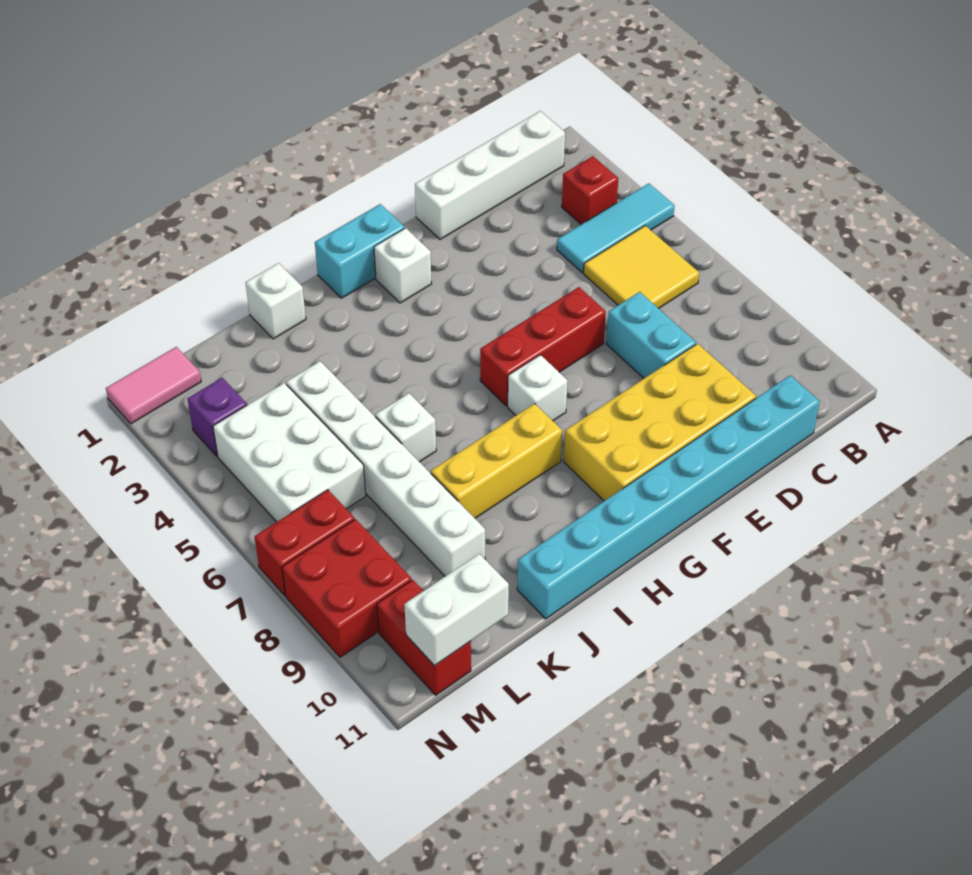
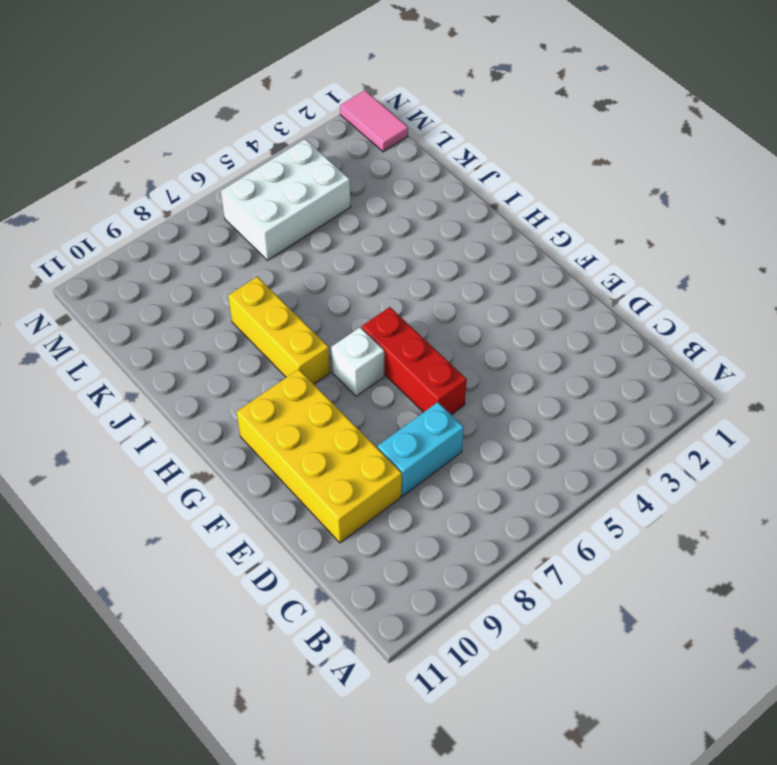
none -> cyan tile A4:C4 level 1
none -> white brick B1:E1 level 1
none -> red brick B3 level 1

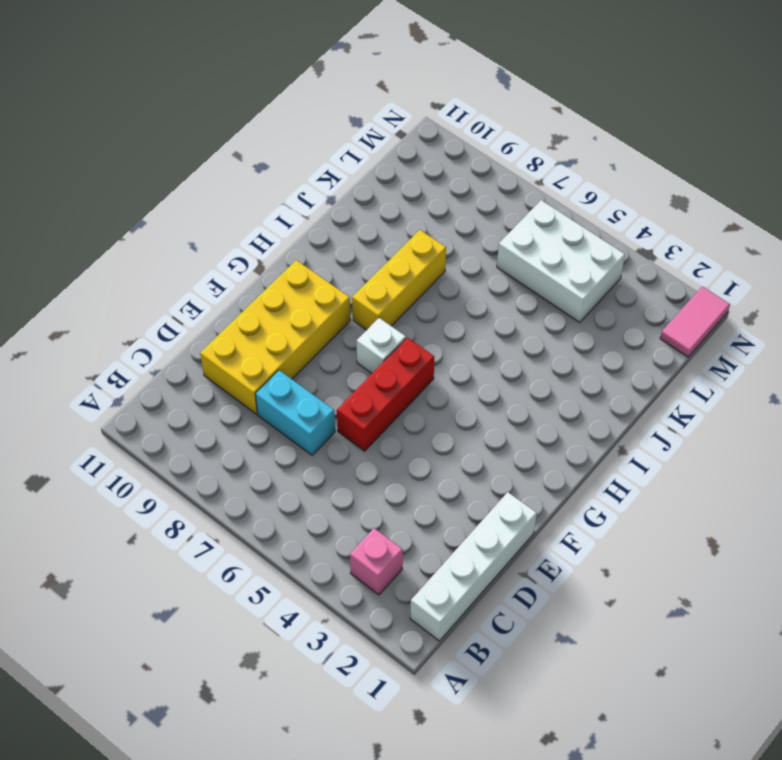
pink brick B3 level 1 -> red brick B3 level 1
none -> cyan tile A4:C4 level 1
none -> yellow tile B5:C6 level 1
none -> cyan brick C11:J11 level 1

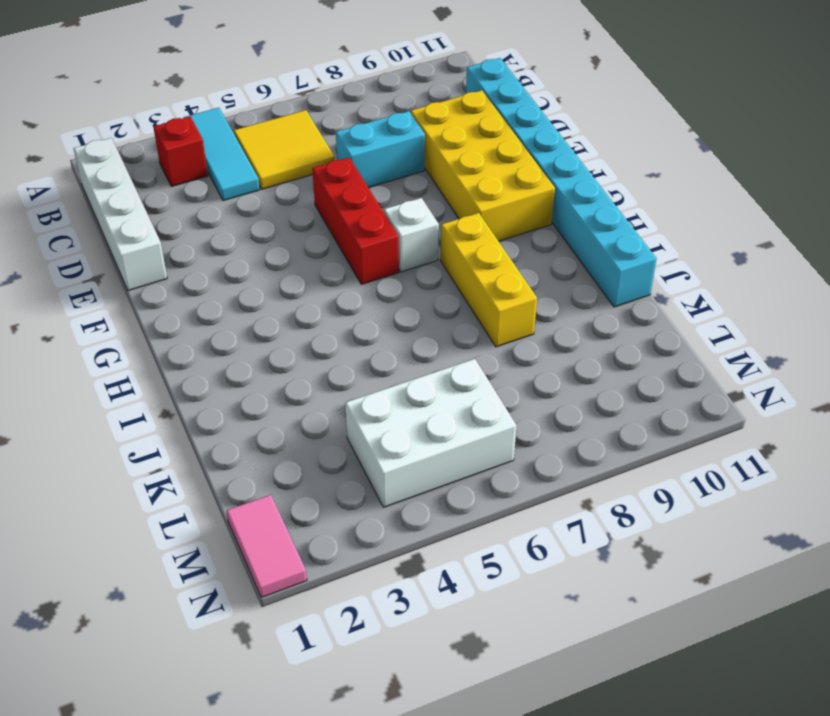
none -> cyan brick G1:H1 level 1
none -> white brick G2 level 1
none -> white brick J1 level 1

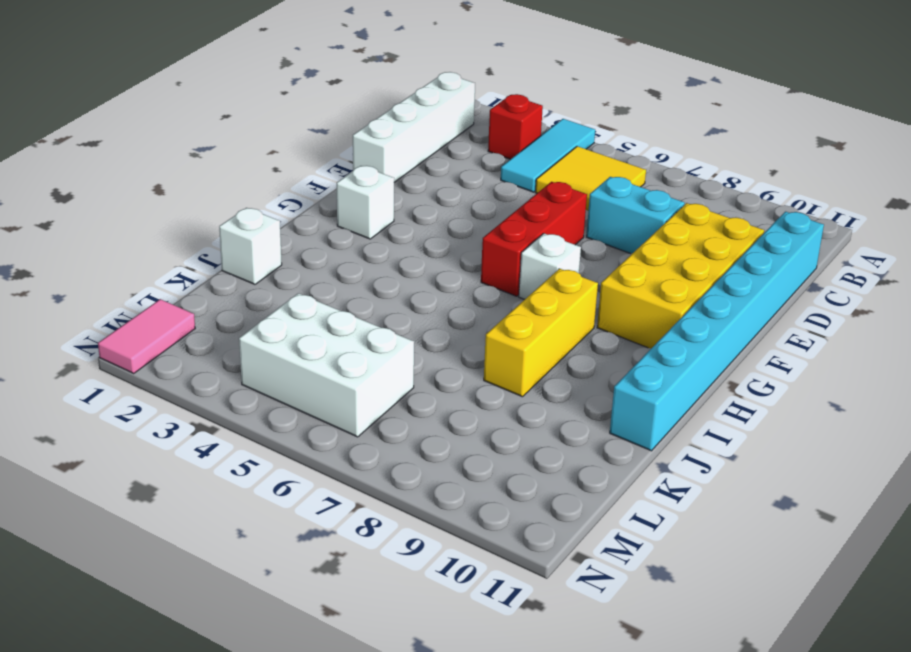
none -> cyan brick G1:H1 level 1
none -> white brick J6 level 1
none -> white brick K4:K9 level 1

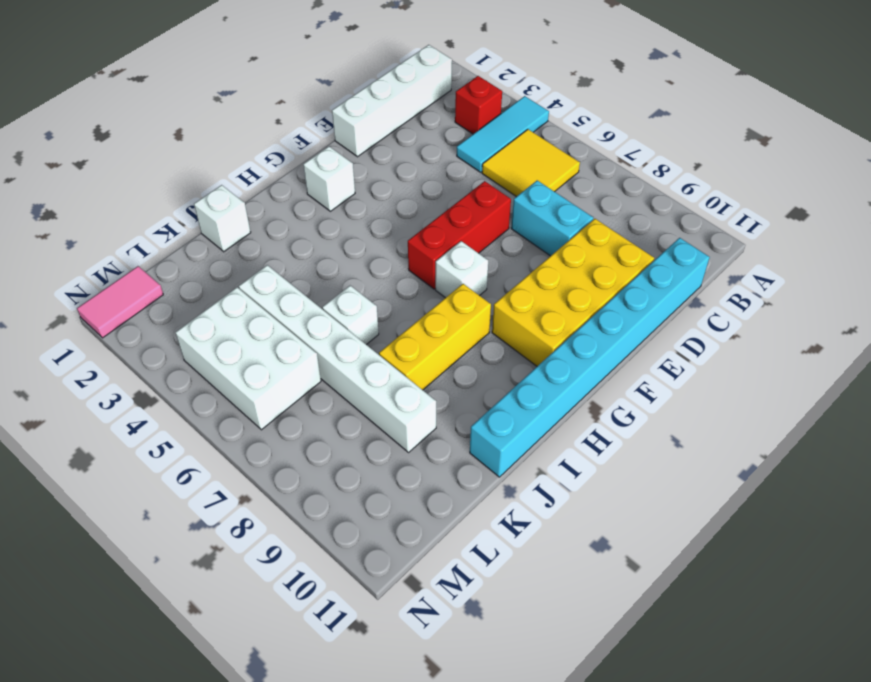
none -> cyan brick G1:H1 level 1
none -> purple brick M3 level 1
none -> red brick M7:N7 level 1

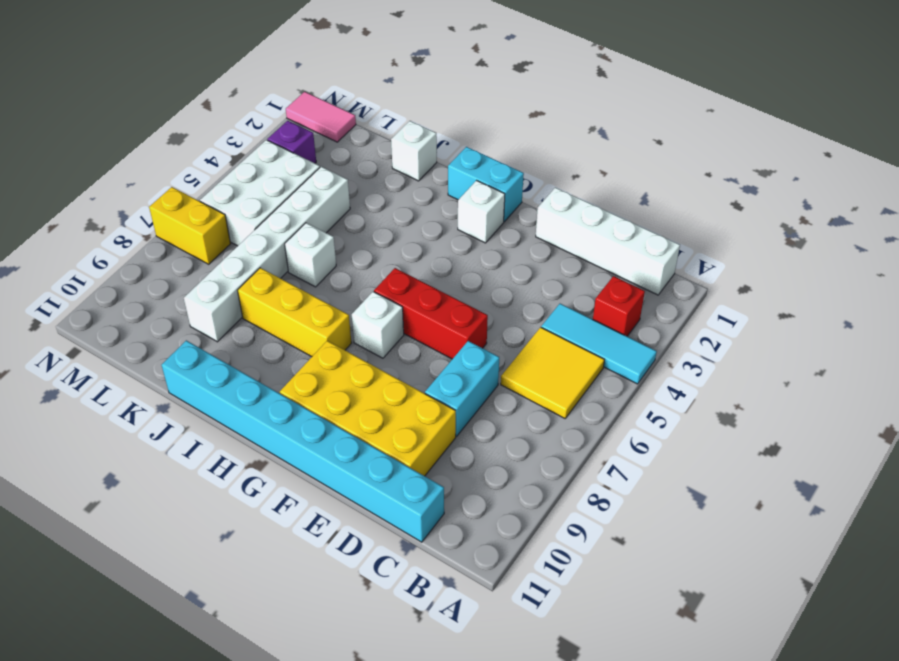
yellow brick M7:N7 level 1 -> red brick M7:N7 level 1
none -> red brick M8:N9 level 1
none -> red brick M10:M11 level 1
none -> white brick L11:M11 level 2

